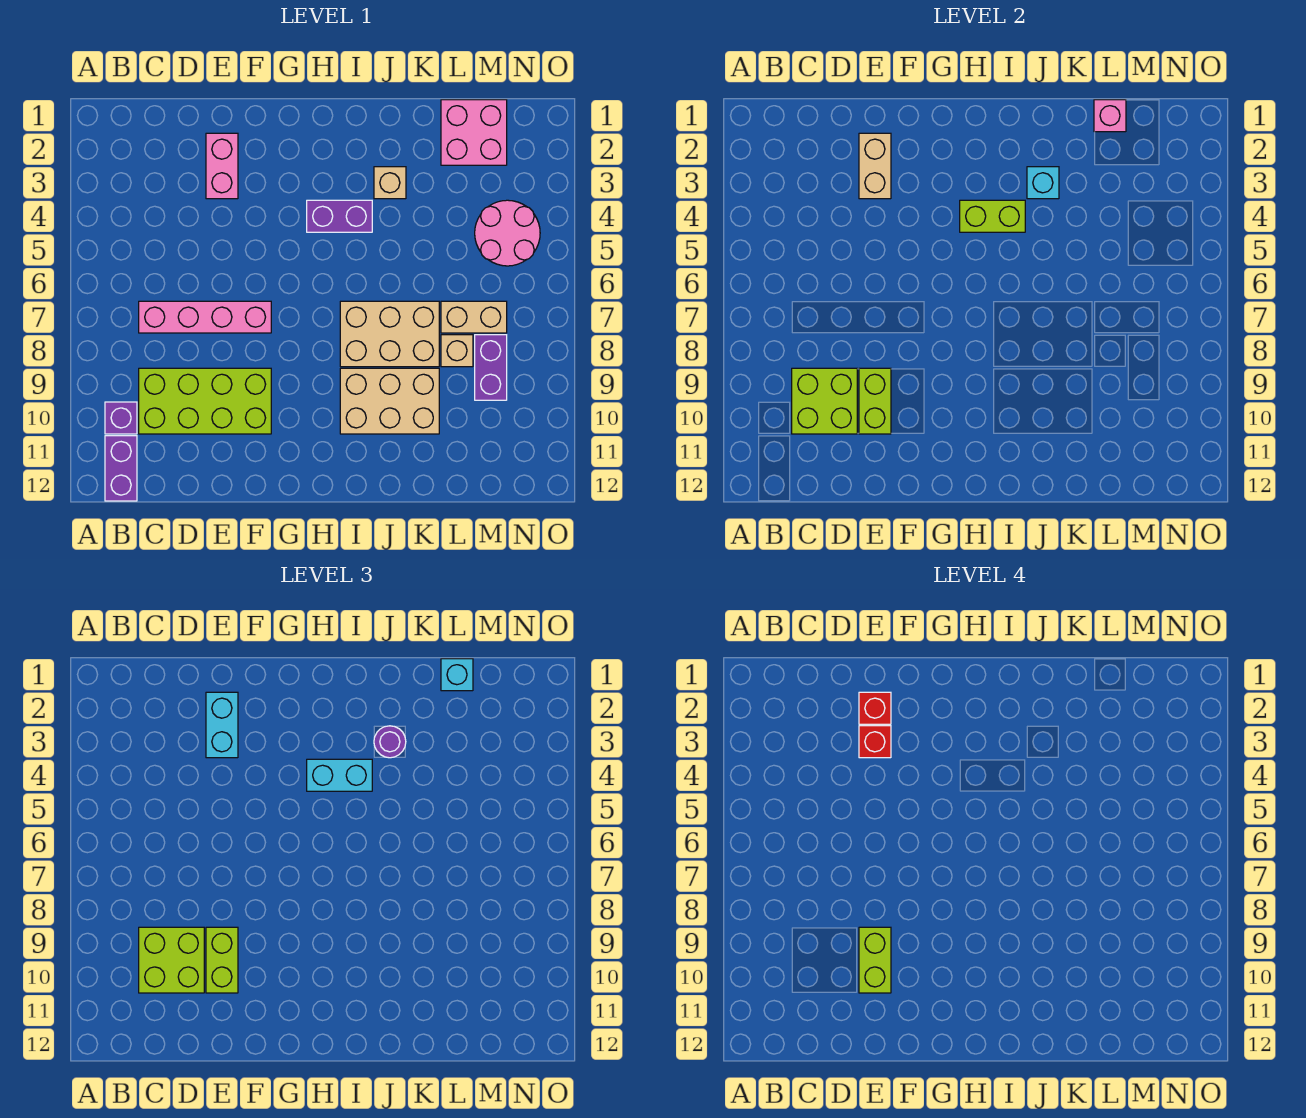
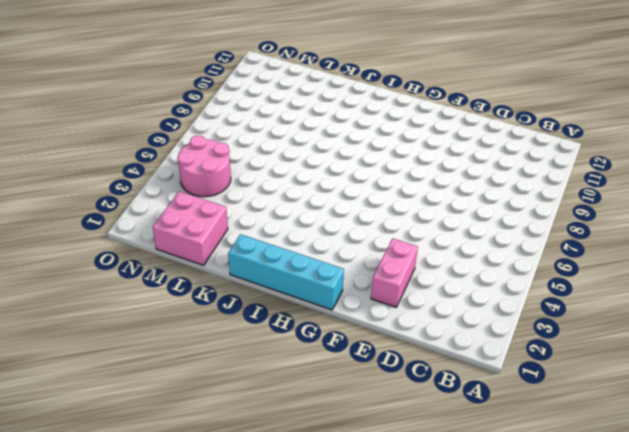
cyan brick G1:J1 level 1 -> none
none -> purple brick B10 level 1
none -> purple brick B11:B12 level 1
none -> pink brick C7:F7 level 1

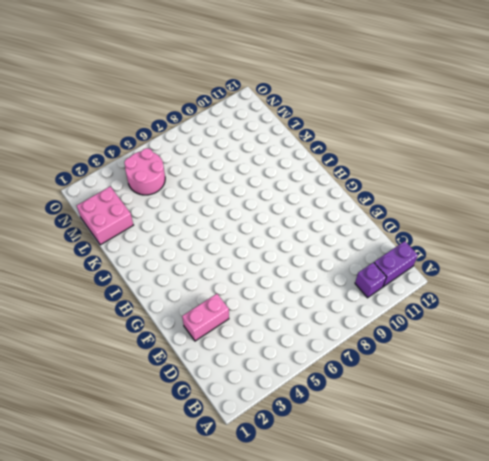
none -> pink brick C7:F7 level 1
none -> lime brick C9:F10 level 1
none -> purple brick H4:I4 level 1

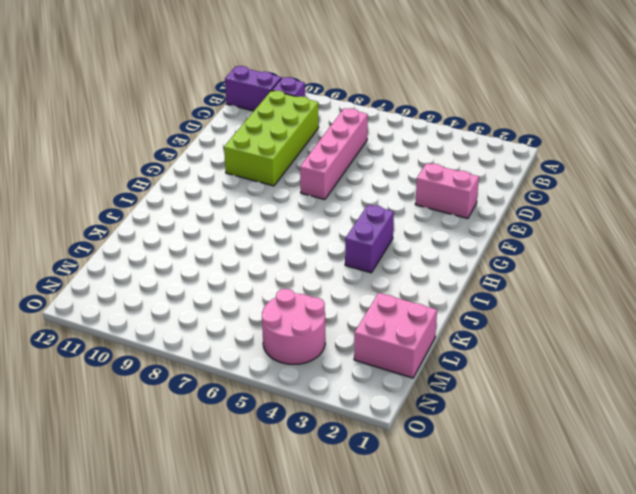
none -> tan brick I7:K8 level 1
none -> tan brick I9:K10 level 1
none -> tan brick J3 level 1

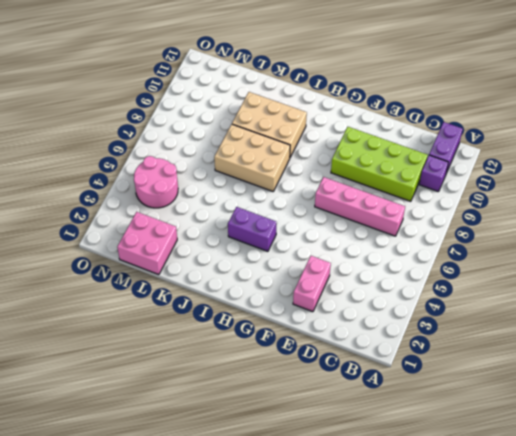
none -> tan brick J3 level 1
none -> tan brick L7:M7 level 1
none -> tan brick L8 level 1

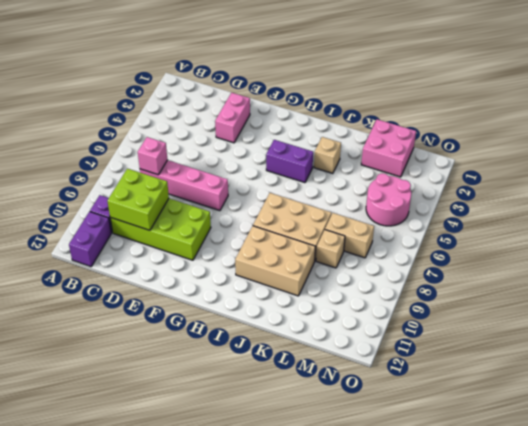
pink brick C7 level 2 -> pink brick L1 level 2
none -> purple brick M8:M9 level 1
none -> tan brick E2:E3 level 2
none -> lime brick E9:E10 level 2

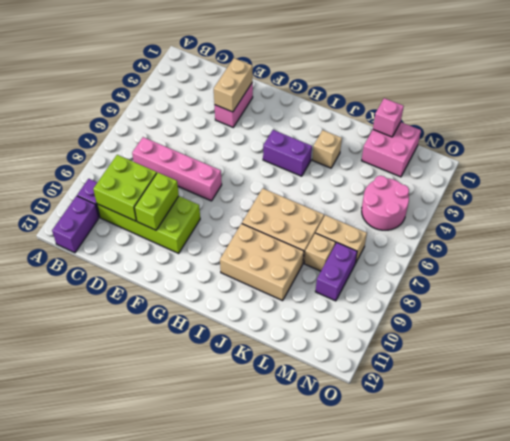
none -> lime brick H4:I4 level 2
none -> cyan brick J3 level 2
none -> lime brick C9:D10 level 3

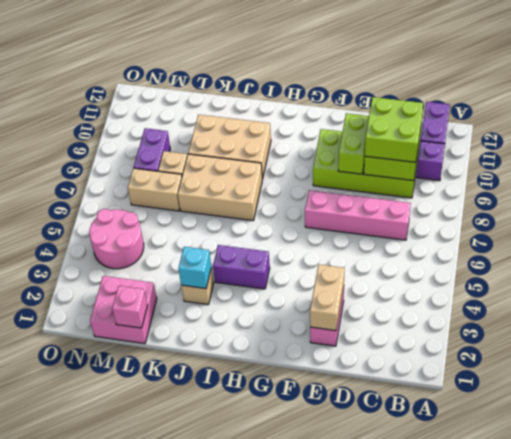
none -> lime brick H4:I4 level 2
none -> cyan brick E2:E3 level 3
none -> lime brick E9:E10 level 3

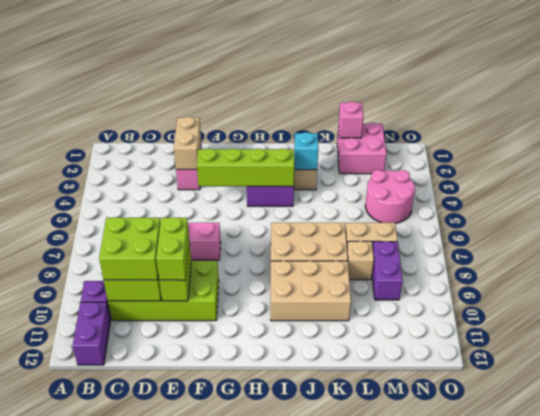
lime brick F4:I4 level 2 -> lime brick H4:I4 level 2
none -> cyan brick E2:E3 level 3
none -> cyan brick H4:I4 level 3
none -> purple round brick J3 level 3

